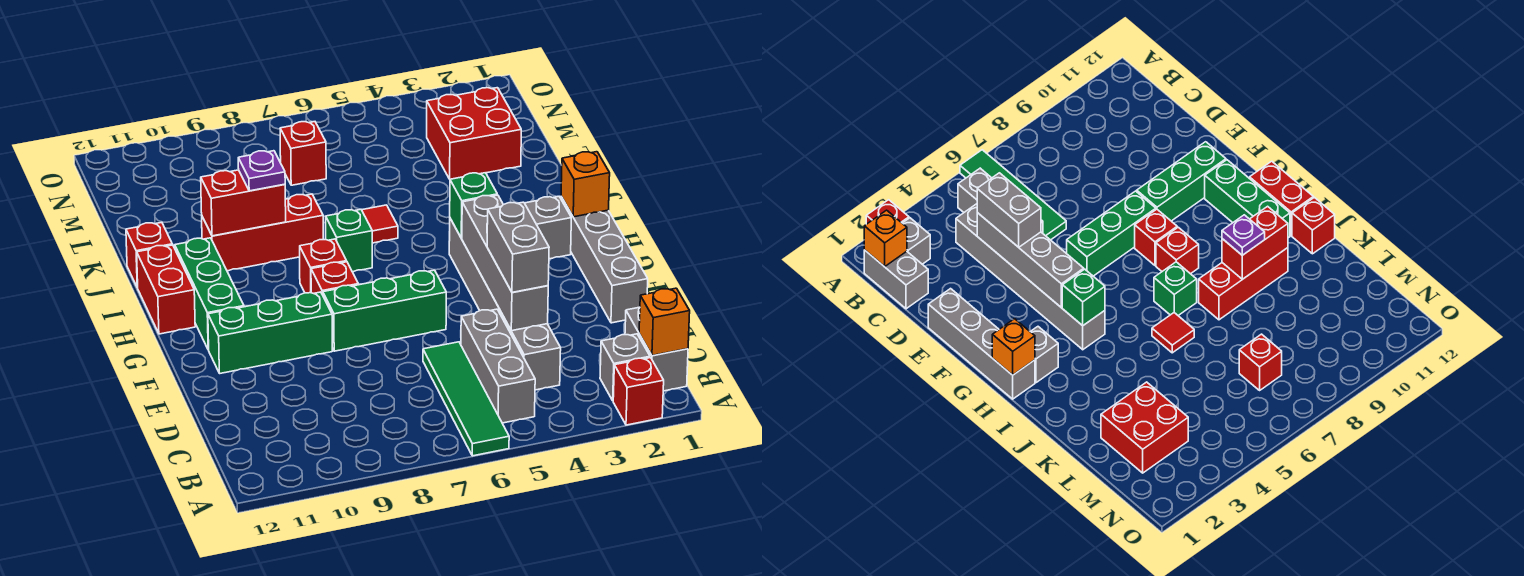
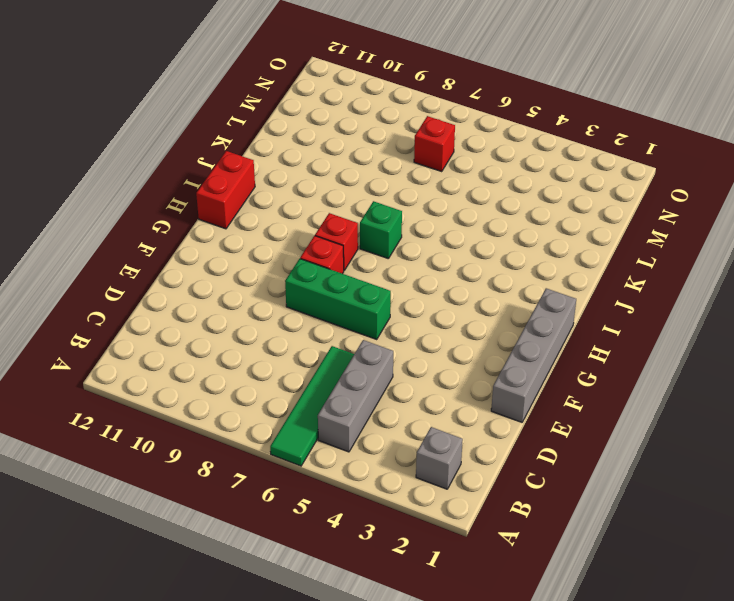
none -> red brick A2 level 1
none -> grey brick B1:C1 level 1
none -> grey brick C4:H4 level 1

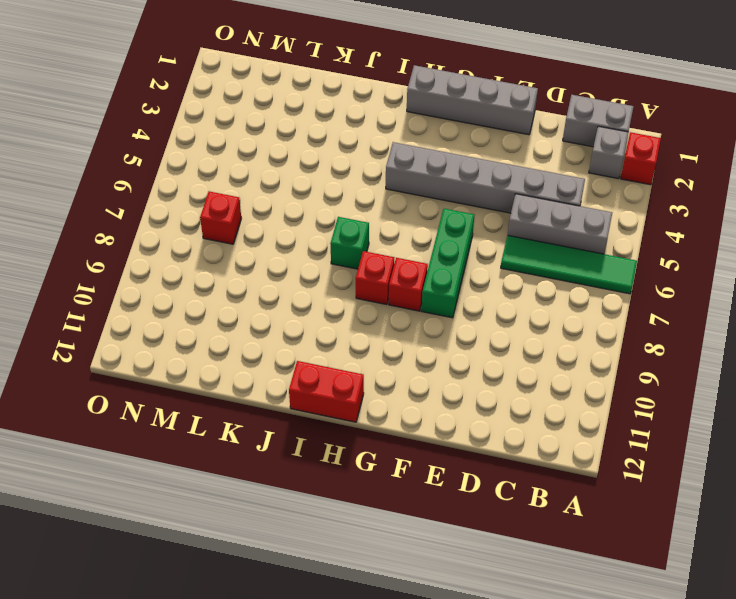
none -> green brick F9:F11 level 1
none -> green brick G11:I11 level 1
none -> grey brick H2 level 1

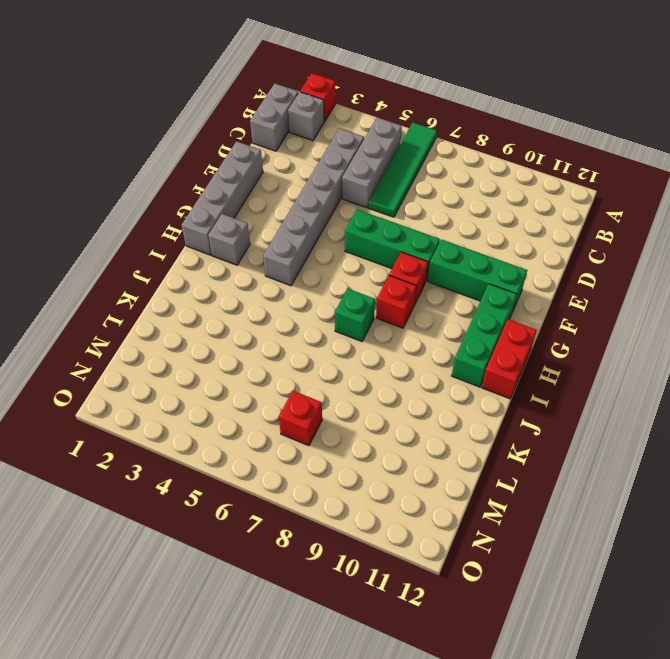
none -> red tile J6 level 1
none -> red brick J8:J10 level 1
none -> red brick J12 level 1

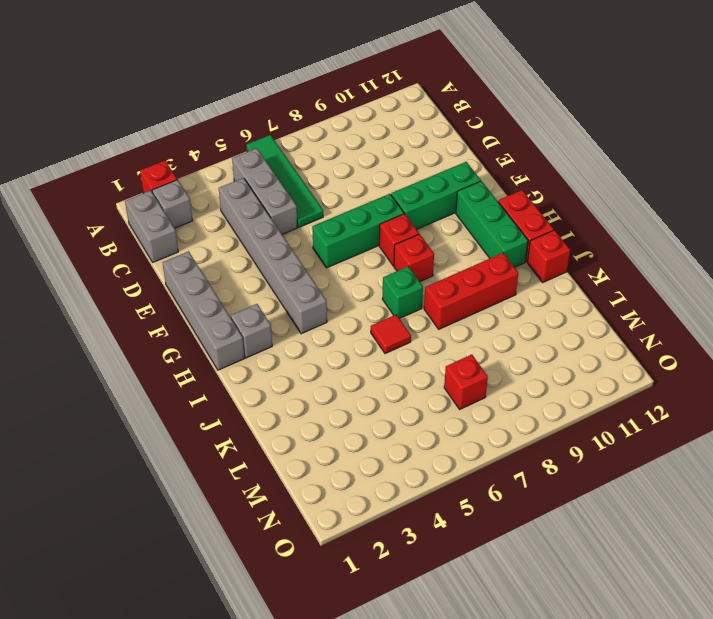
none -> red brick L2:M3 level 1
none -> orange brick B1 level 2
none -> grey brick D4:G4 level 2

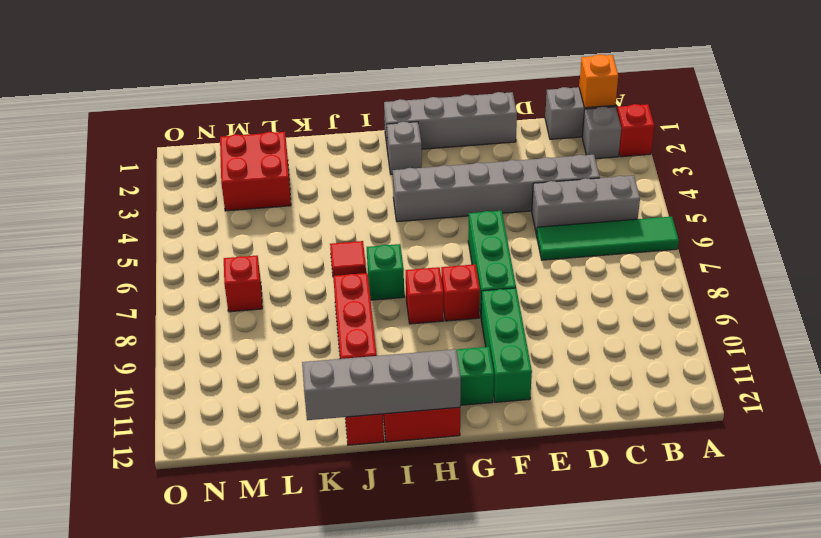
grey brick H12:K12 level 2 -> grey brick D4:G4 level 2
none -> orange brick H1 level 2
none -> green brick H4 level 2
none -> red brick J9:J10 level 2

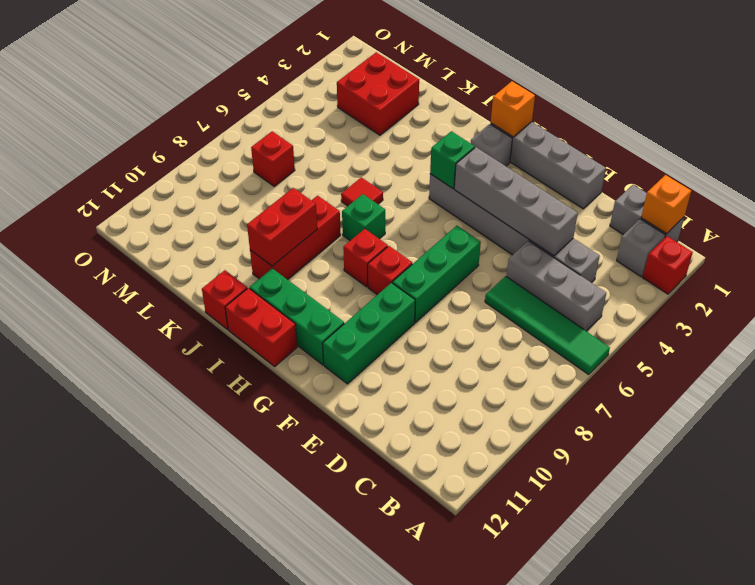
none -> grey brick D4:E4 level 3
none -> purple plate J9 level 3

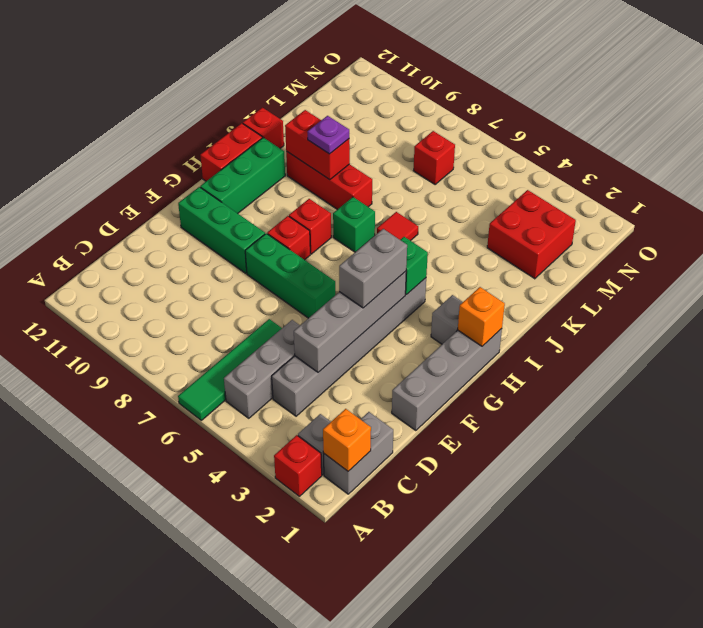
grey brick F4:G4 level 3 -> grey brick D4:E4 level 3

